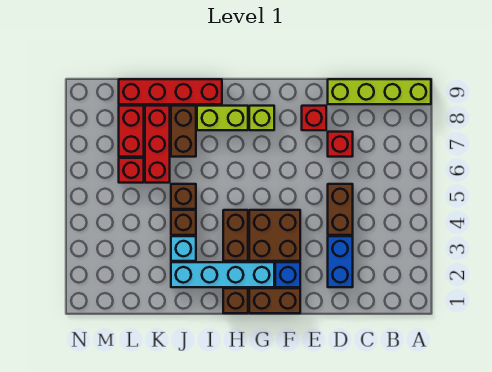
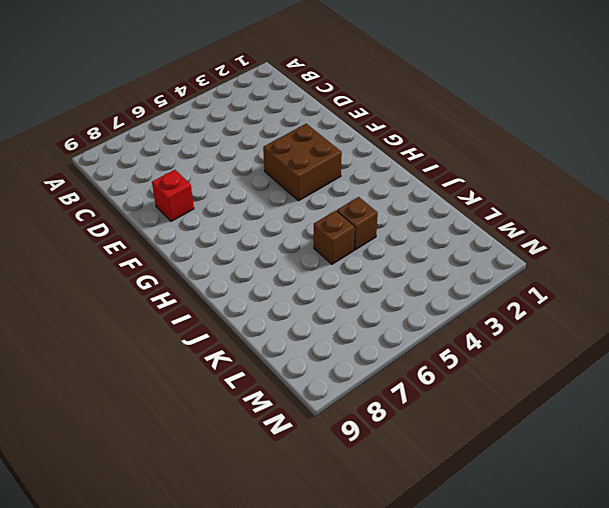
none -> lime brick A9:D9 level 1
none -> blue brick D2:D3 level 1
none -> brown brick D4:D5 level 1

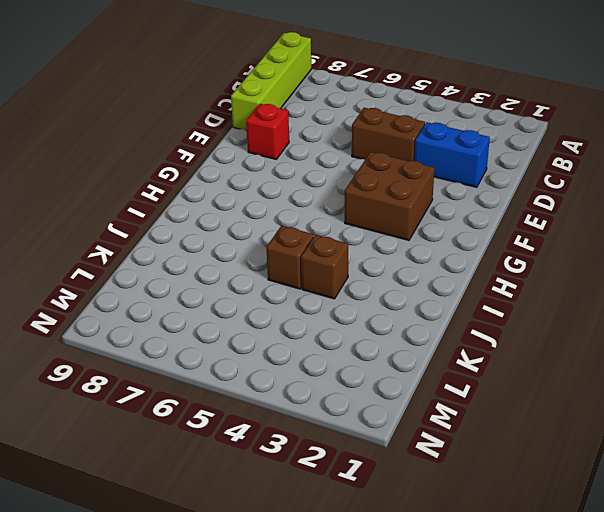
none -> red brick D7 level 1
none -> brown brick F1:G1 level 1
none -> blue brick F2 level 1

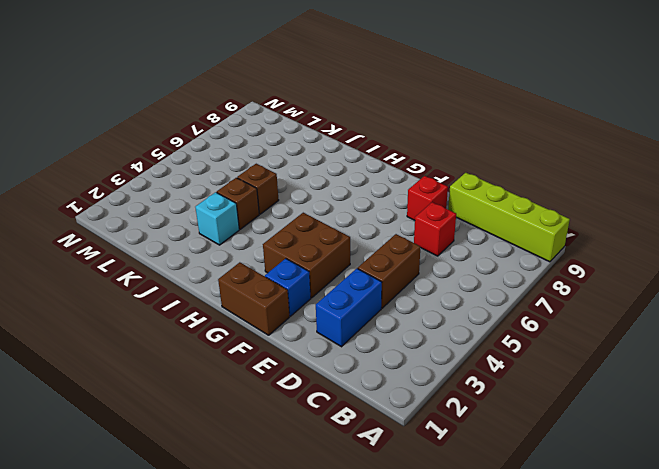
none -> cyan brick G2:J2 level 1
none -> lime brick G8 level 1
none -> brown brick H1 level 1

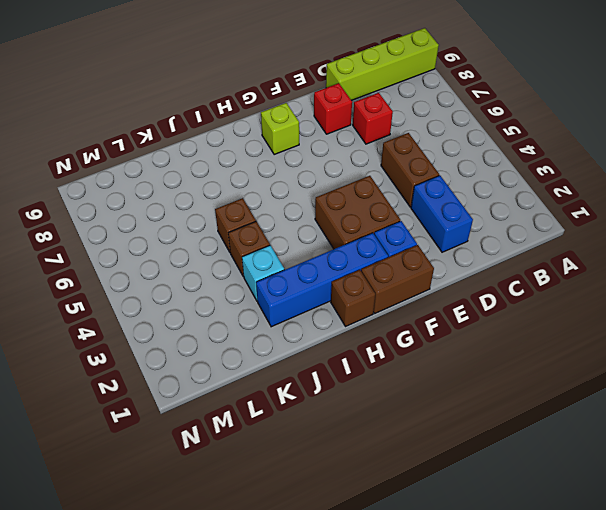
blue brick G2:J2 level 1 -> cyan brick G2:J2 level 1
none -> brown brick H3:H4 level 1
none -> lime brick H8:I8 level 1
none -> red brick I9:L9 level 1

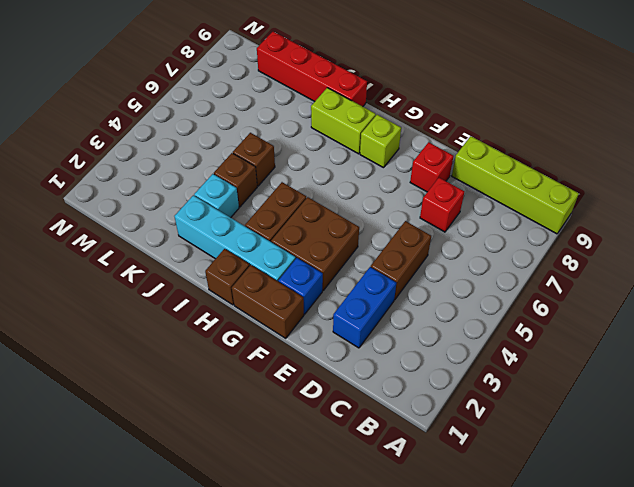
none -> brown brick J7:J8 level 1
none -> red brick K6:K8 level 1
none -> red brick L6 level 1

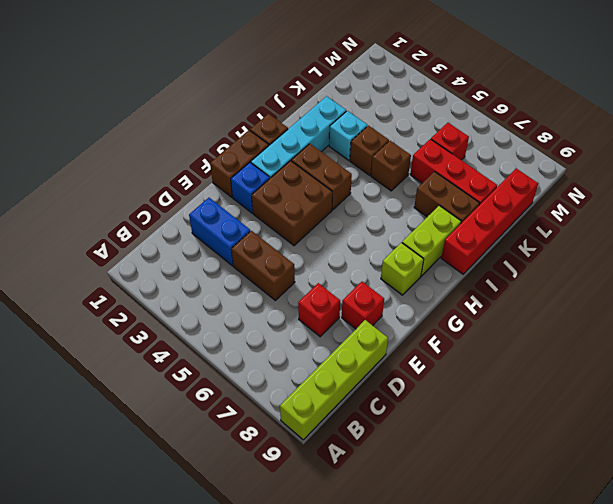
none -> red brick L7:L8 level 1

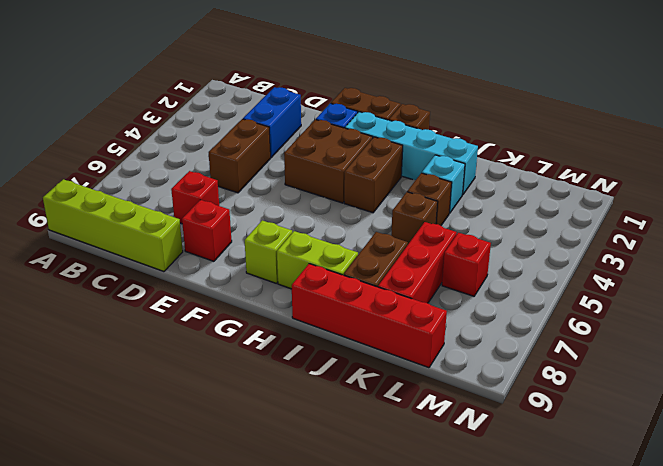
none -> red brick L7:L8 level 1

